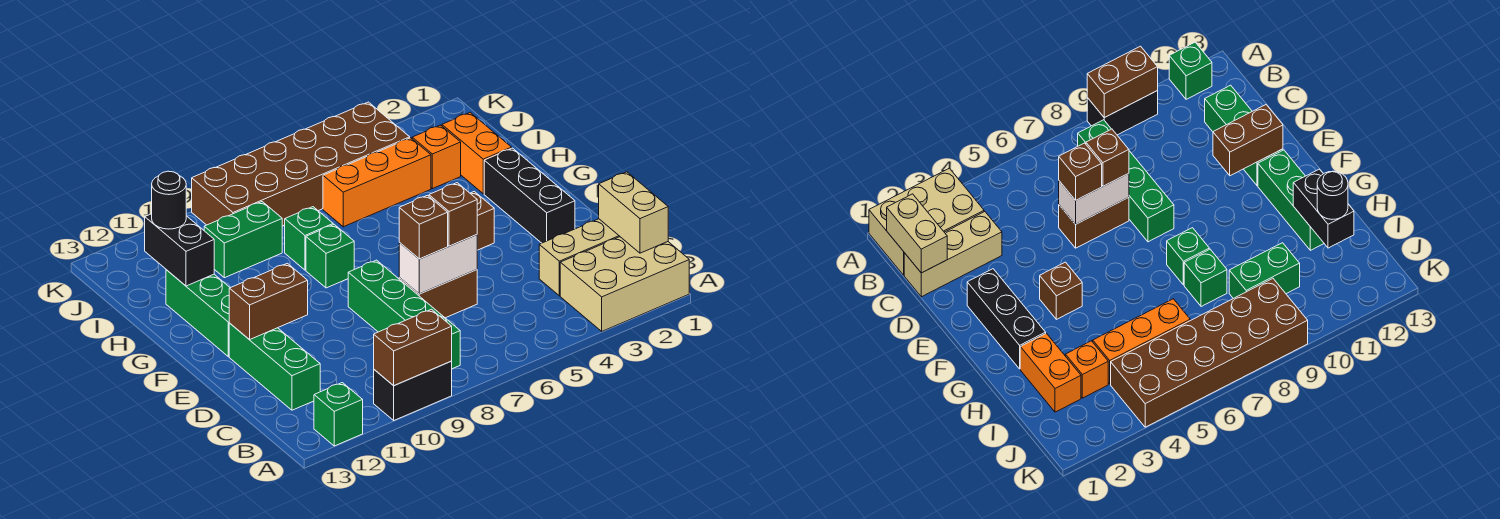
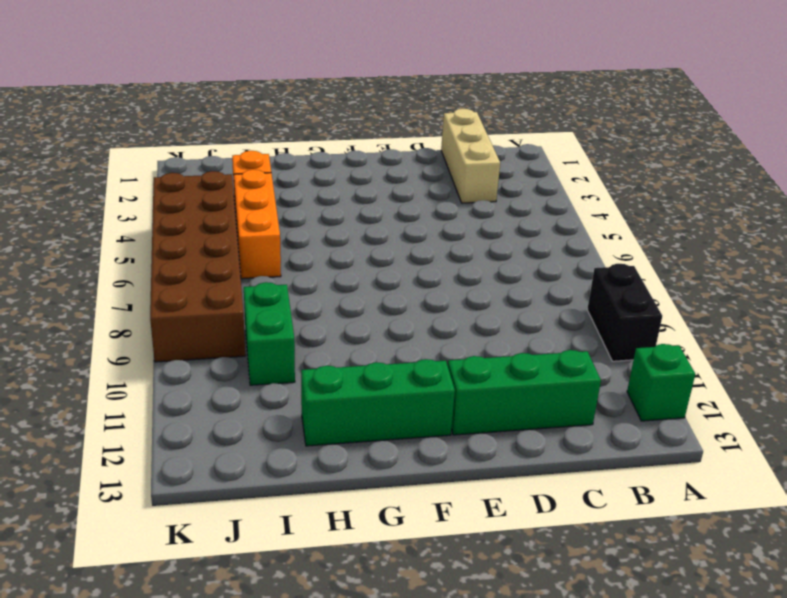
none -> tan brick A1:B3 level 1
none -> green brick B8:E8 level 1
none -> brown brick D6:D7 level 1

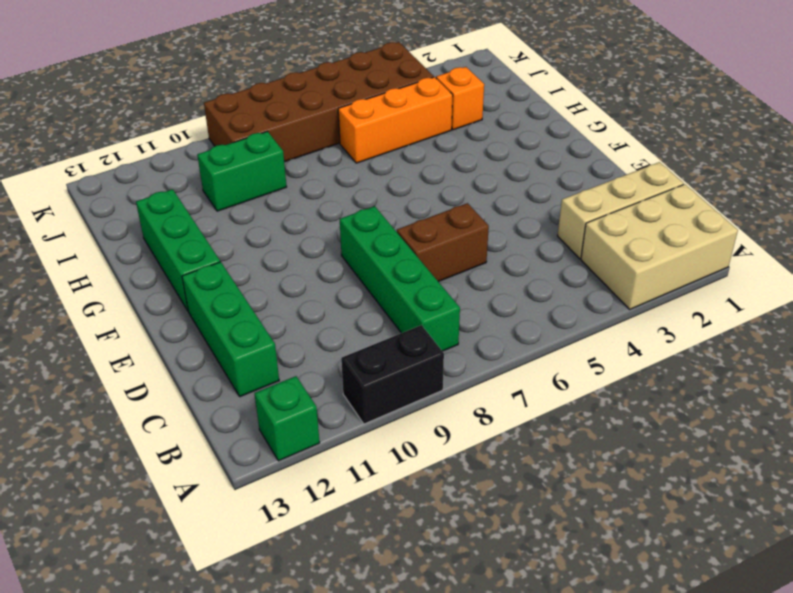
none -> black brick E2:G2 level 1
none -> brown brick F4 level 1
none -> green brick G8 level 1

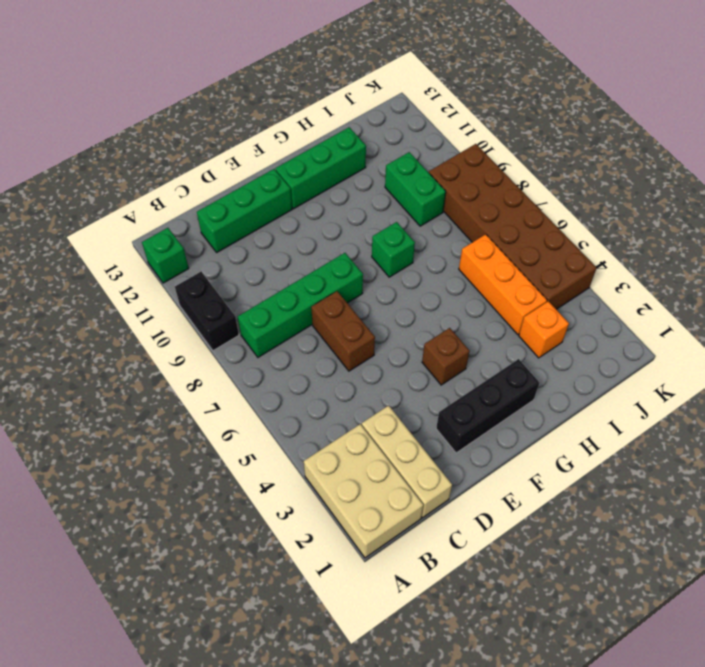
none -> orange brick H2:I2 level 1
none -> green brick H8 level 1
none -> brown brick A9:A10 level 2

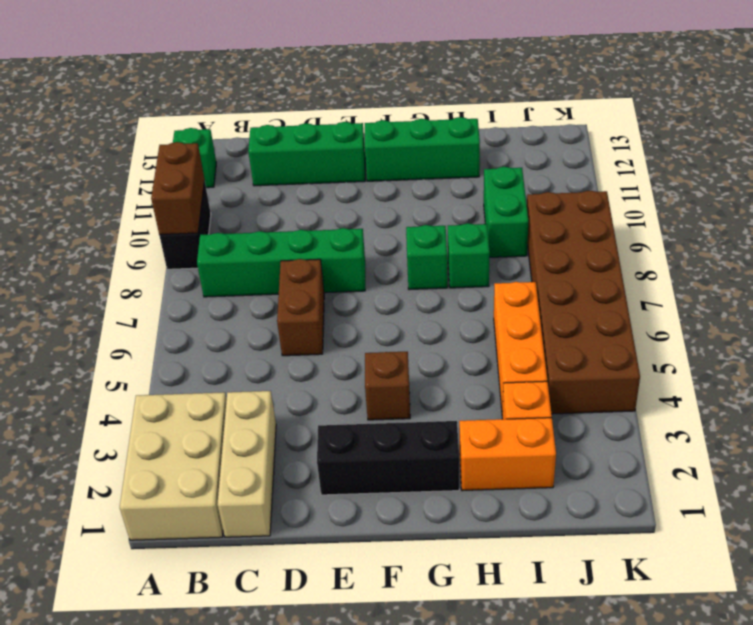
none -> tan brick B1:C1 level 2
none -> white brick D6:D7 level 2
none -> brown brick E11:E12 level 2

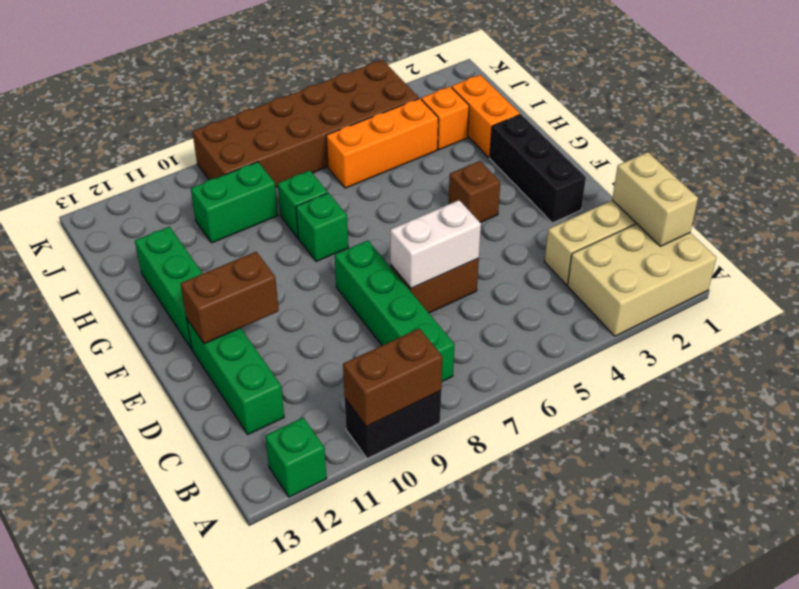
none -> black brick H12:I12 level 2
none -> brown brick D6 level 3
none -> brown brick D7 level 3

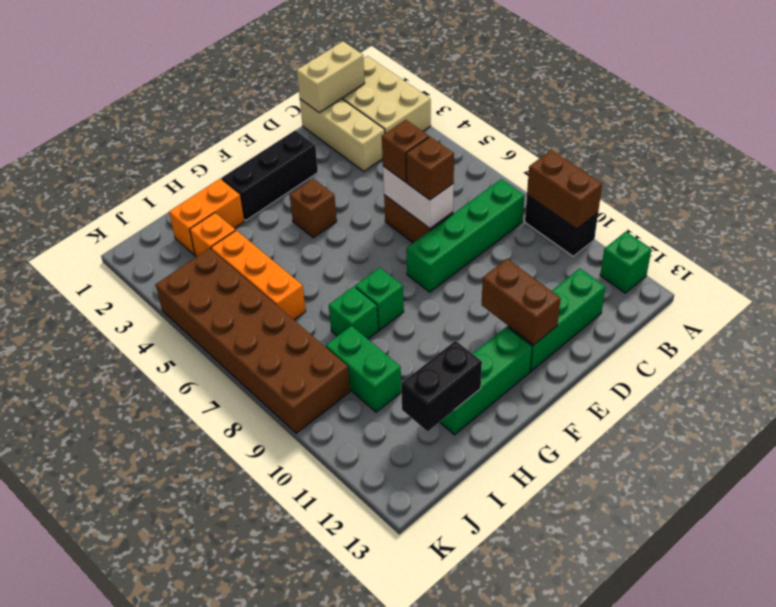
none -> black round brick I12 level 3

